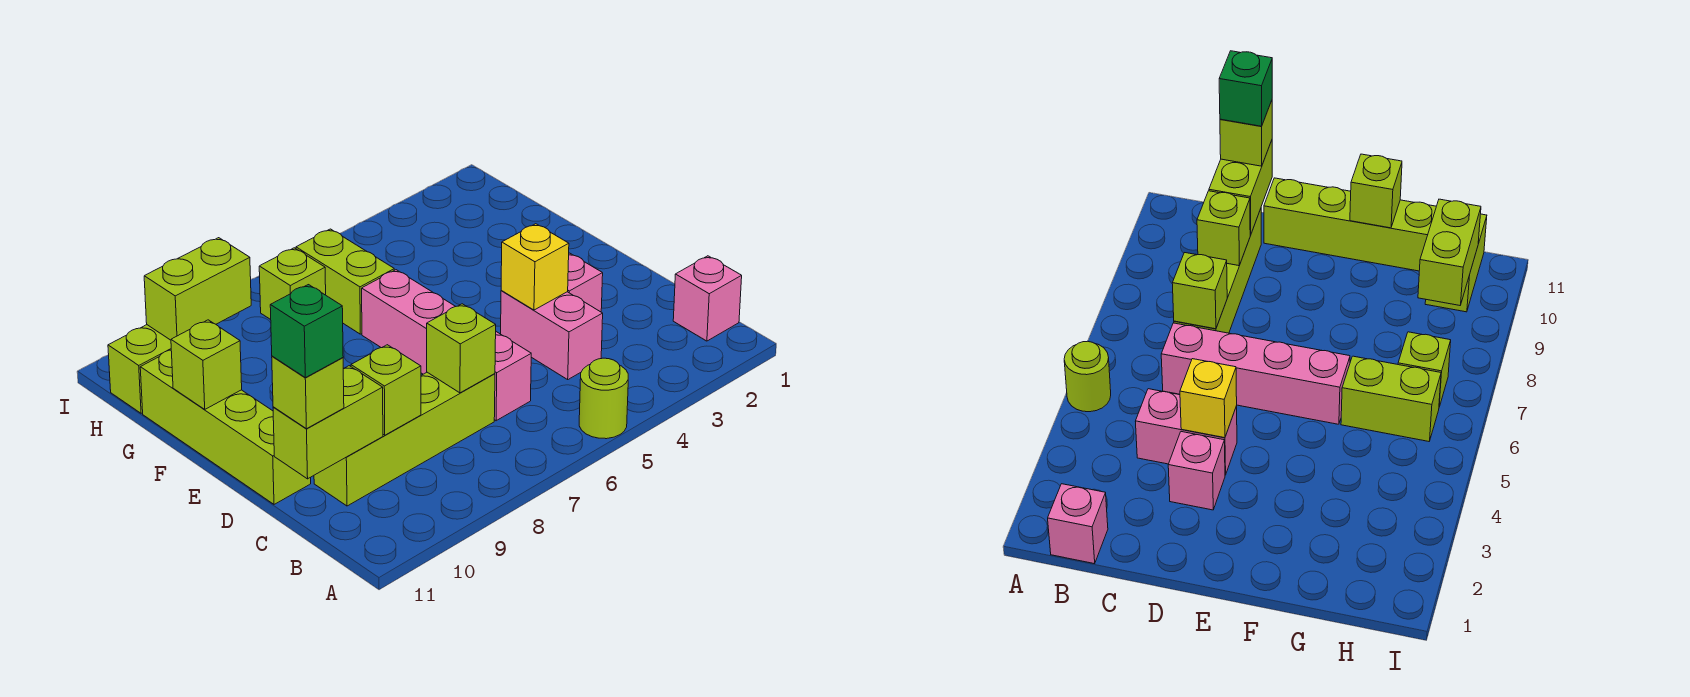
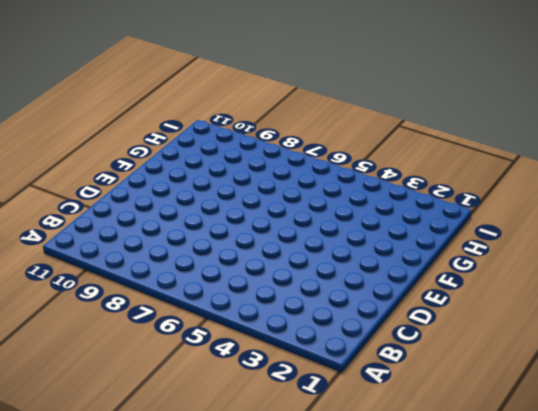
none -> lime round brick A5 level 1
none -> pink brick B1 level 1
none -> pink brick C4:D4 level 1

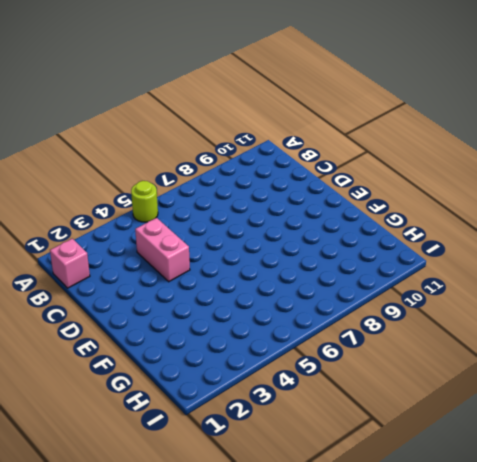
none -> pink brick C6:F6 level 1
none -> lime brick C7:C10 level 1
none -> pink brick D3 level 1

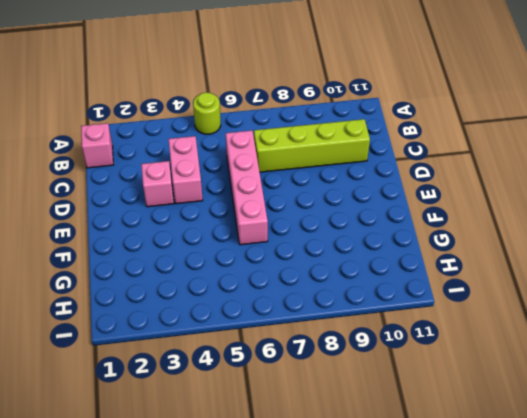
none -> lime brick D11:G11 level 1
none -> lime brick G6:H6 level 1
none -> lime brick H7 level 1

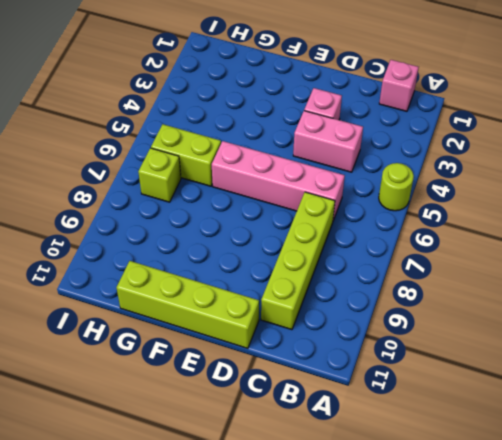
none -> lime brick H10:H11 level 1
none -> lime brick C7 level 2
none -> lime brick C9 level 2

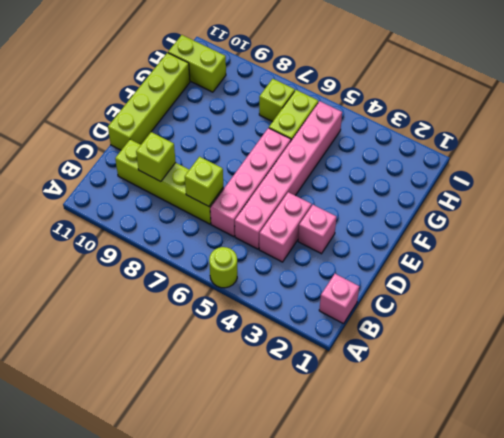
pink brick C5:H5 level 1 -> none
none -> lime brick C10:C11 level 2
none -> yellow brick D4 level 2
none -> lime brick F11 level 2

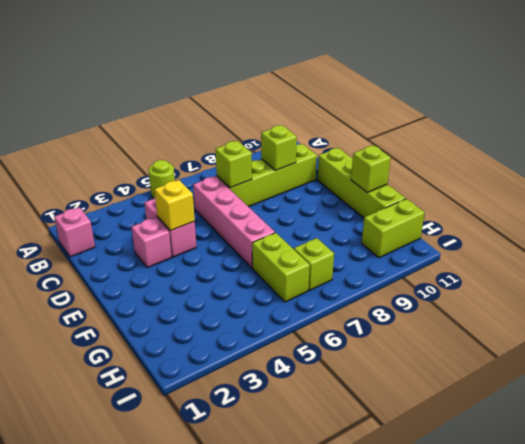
none -> lime brick C10:C11 level 2
none -> lime brick H9:H10 level 2
none -> lime brick C11 level 3

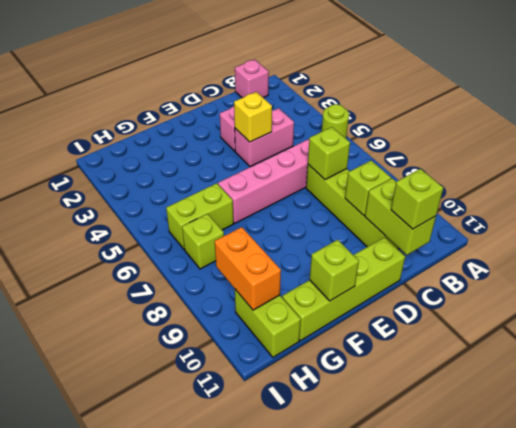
orange brick H9:H10 level 2 -> lime brick H9:H10 level 2
none -> green brick C11 level 4

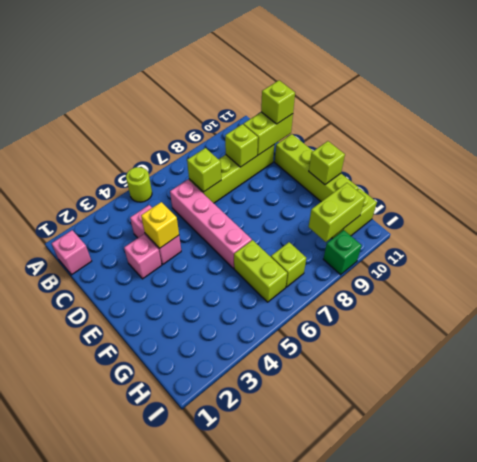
green brick I9 level 1 -> green brick C11 level 4

